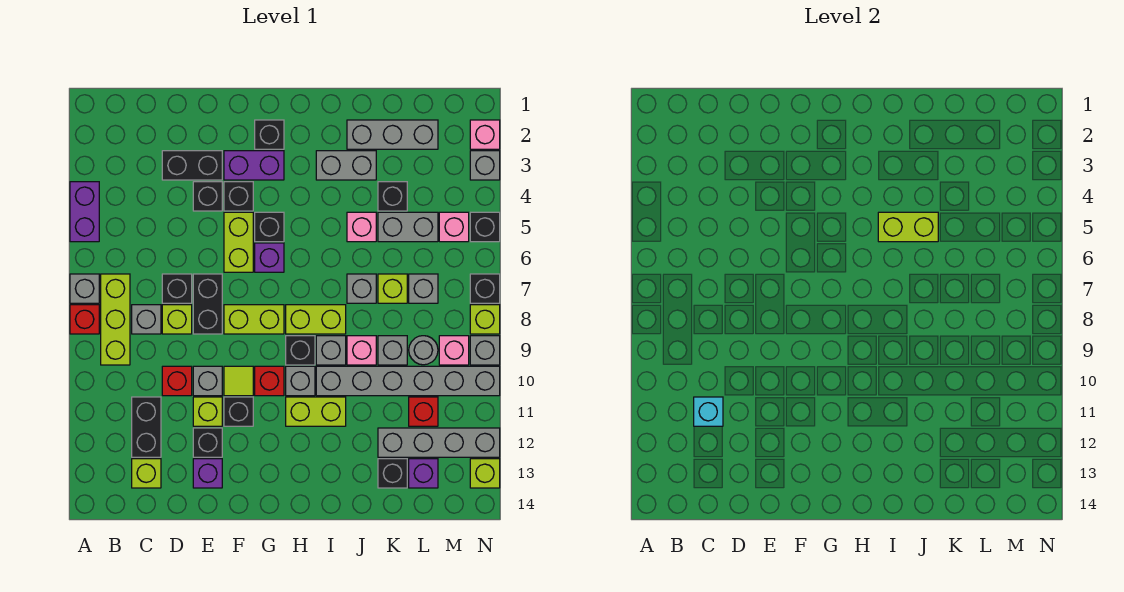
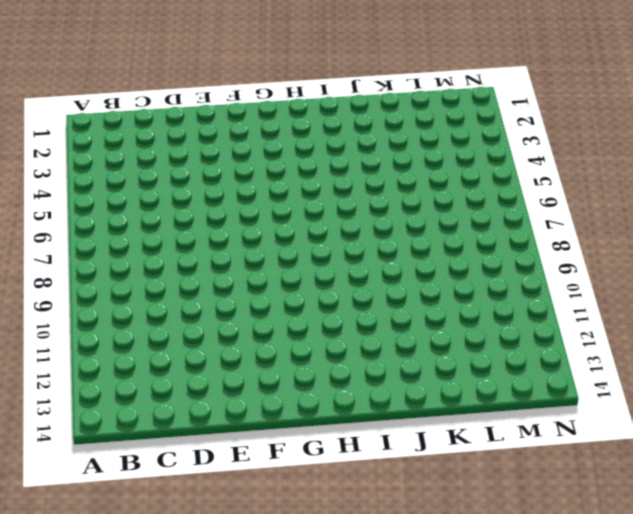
none -> purple brick A4:A5 level 1
none -> grey brick A7 level 1
none -> red brick A8 level 1
none -> lime brick B7:B9 level 1

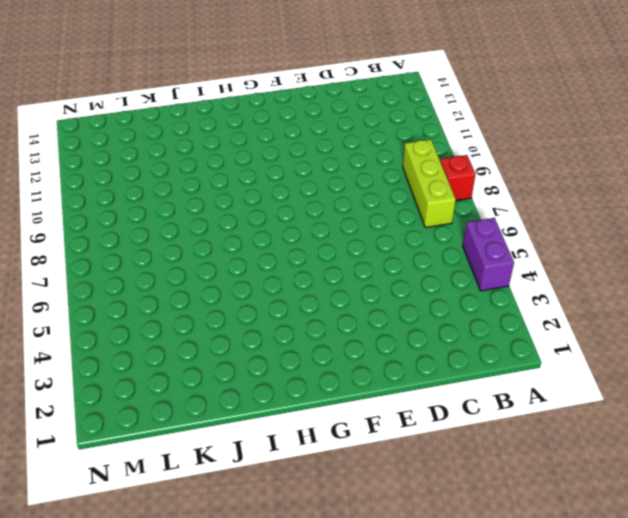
none -> grey brick A7 level 1
none -> grey brick C8 level 1
none -> black brick C11:C12 level 1
none -> lime brick C13 level 1

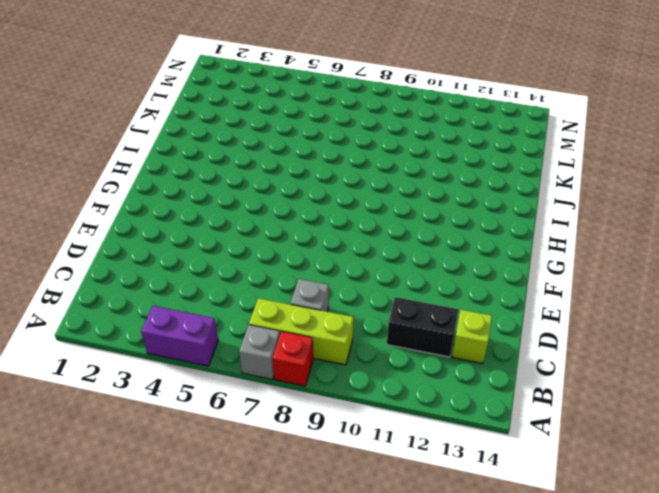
none -> black brick D3:E3 level 1
none -> black brick D7 level 1
none -> lime brick D8 level 1
none -> red brick D10 level 1

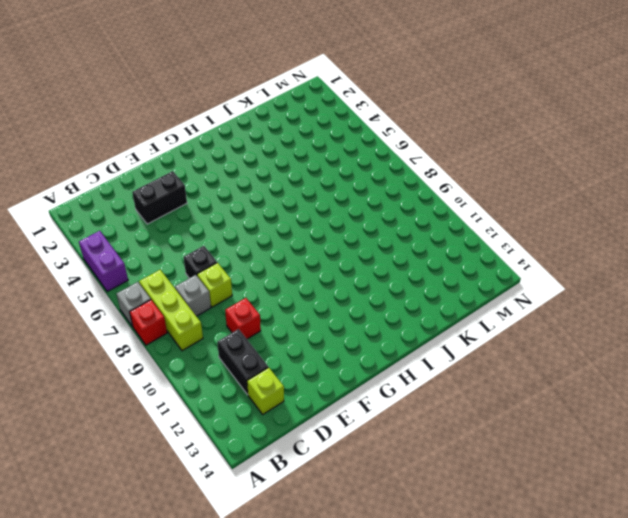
none -> black brick E4 level 1
none -> black brick E7:E8 level 1
none -> grey brick E10 level 1
none -> lime brick E11 level 1

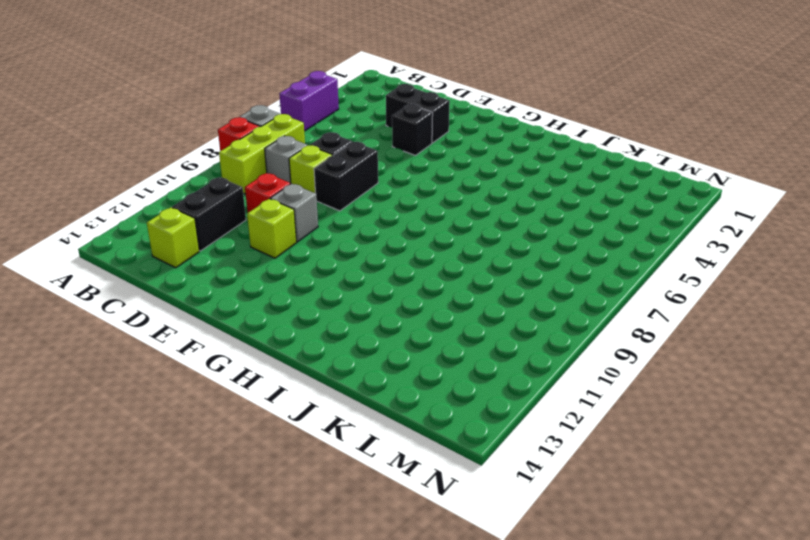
none -> black brick E12 level 1
none -> purple brick E13 level 1
none -> purple brick F3:G3 level 1
none -> black brick F4 level 1

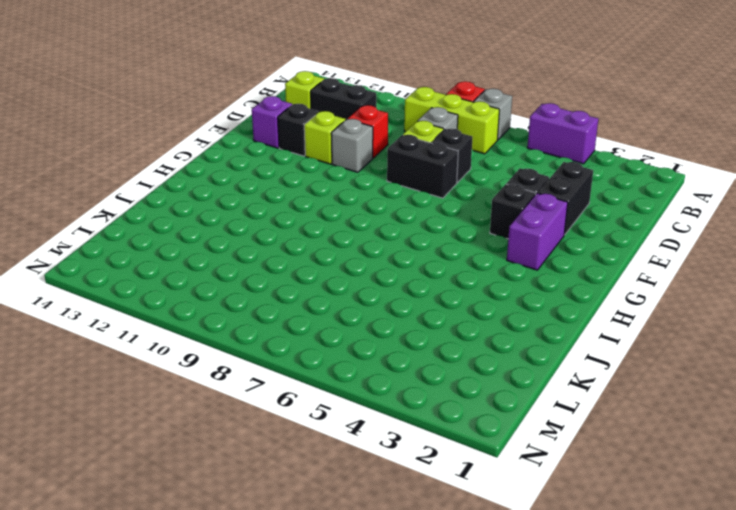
none -> lime brick F5:F6 level 1
none -> lime brick F8:G8 level 1
none -> lime tile F10 level 1
none -> black brick F11 level 1

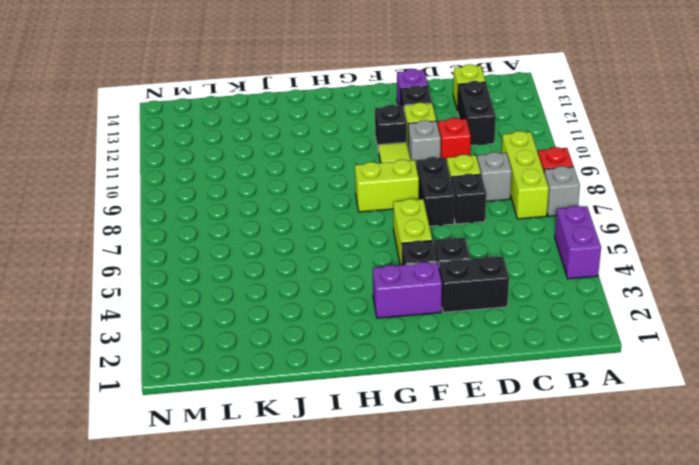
none -> black brick G2 level 1
none -> black brick G5 level 1
none -> purple brick G6 level 1
none -> red brick G10 level 1

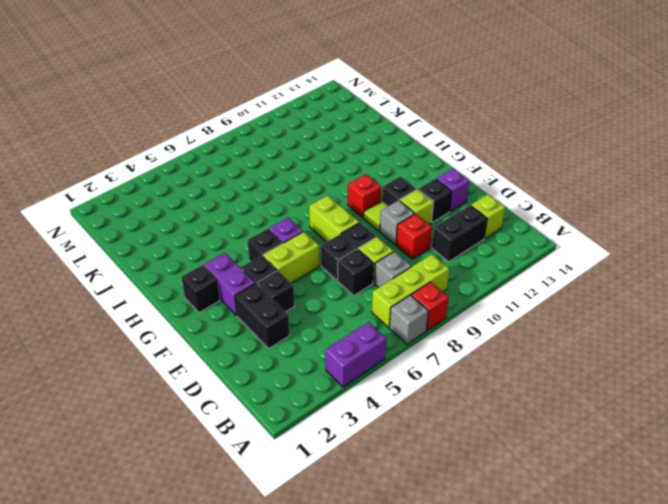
none -> lime brick H8:I8 level 1
none -> black brick H9 level 1
none -> grey brick H10 level 1
none -> lime brick H11:I11 level 1

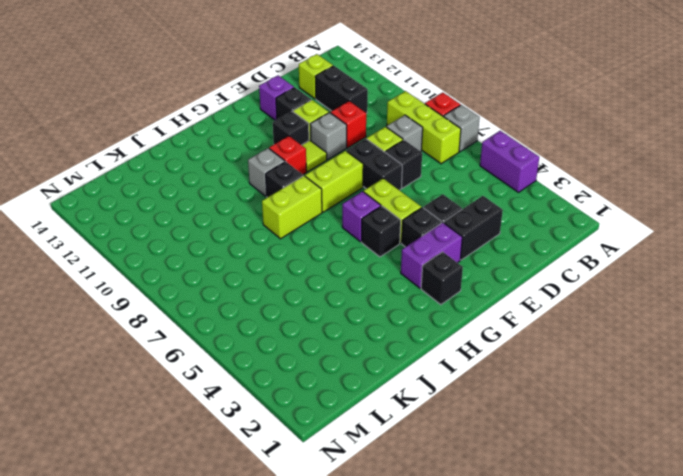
none -> lime brick H11:I11 level 1
none -> grey brick I3:J3 level 1
none -> grey brick I9 level 1
none -> grey brick I10:N10 level 1

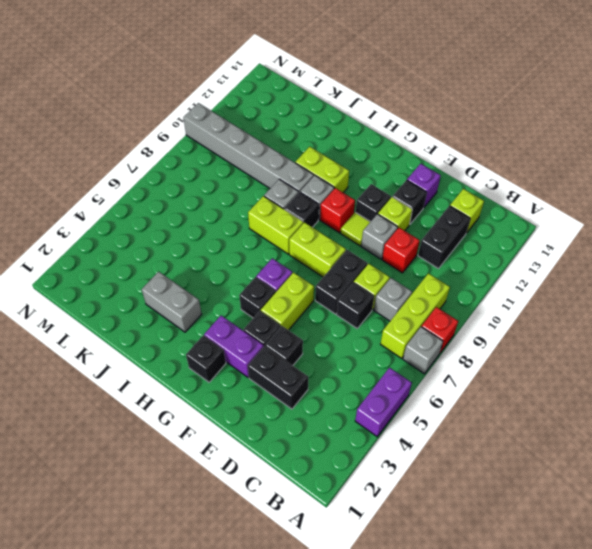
none -> grey brick J2:L2 level 1
none -> pink brick J5 level 1
none -> grey brick J7 level 1
none -> pink brick J9 level 1

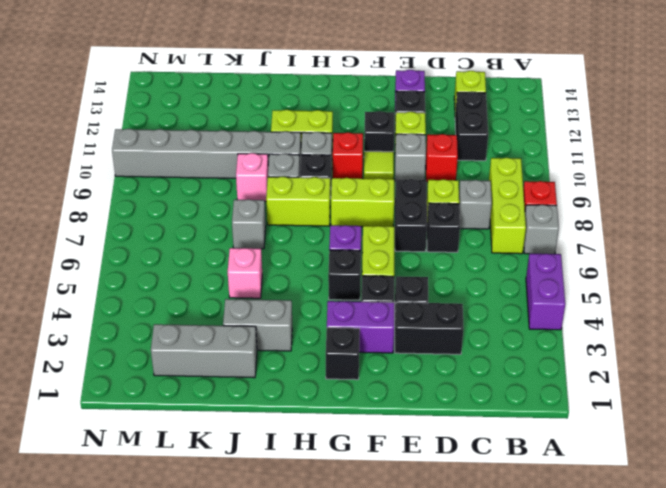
none -> black brick K4 level 1
none -> grey brick K5:L5 level 1
none -> lime brick K7 level 1
none -> grey brick K9 level 1

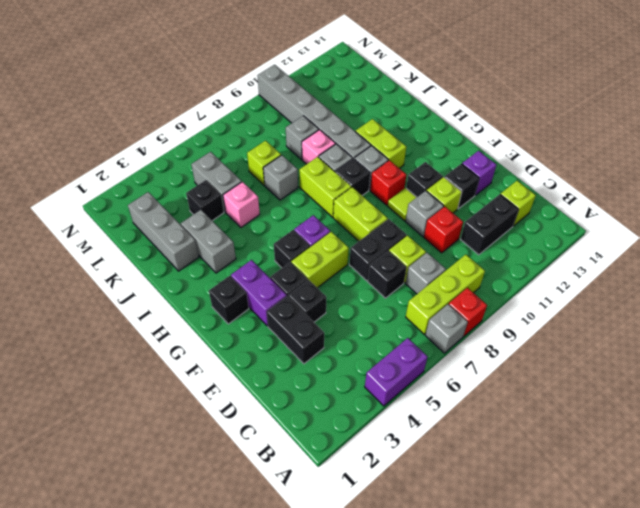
none -> grey brick K12:N12 level 1
none -> black brick K13 level 1
none -> grey brick L7 level 1
none -> grey round brick L9 level 1

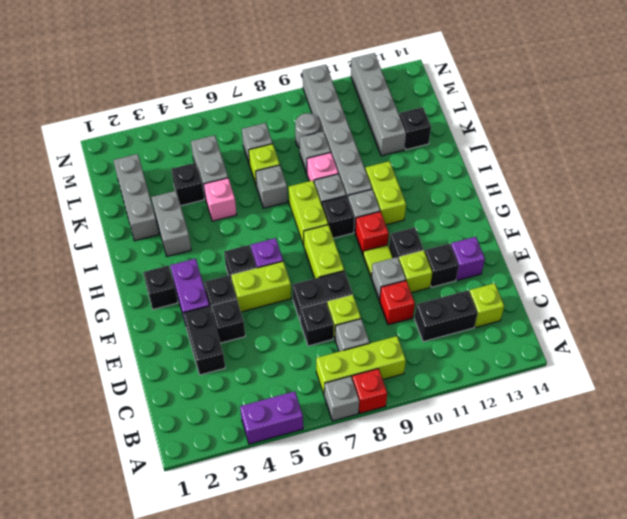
none -> red brick L11 level 1
none -> purple brick L13 level 1
none -> pink brick M5 level 1
none -> pink brick M9 level 1

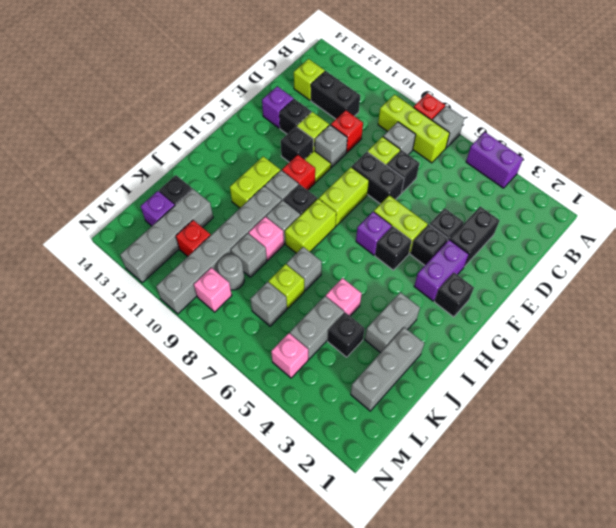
none -> pink brick N2 level 1
none -> grey brick N3 level 1
none -> black brick N5 level 1
none -> black brick N7 level 1

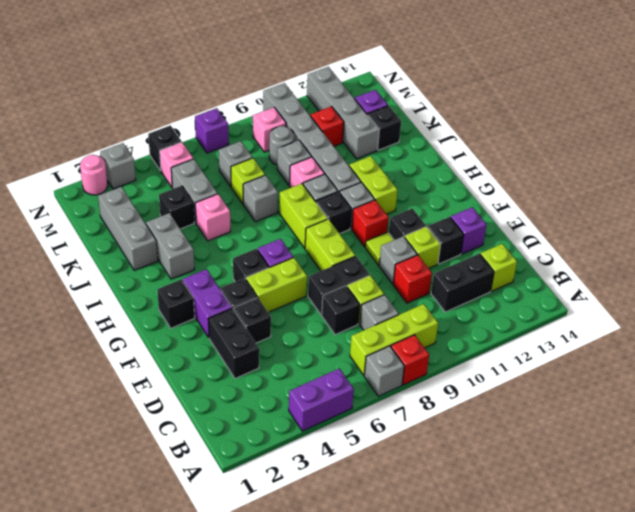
pink round brick N2 level 1 -> pink brick N2 level 1
purple brick N7 level 1 -> black brick N7 level 1
none -> lime brick N8 level 1
none -> grey brick N9 level 1
none -> lime brick N13 level 1
none -> cyan brick C11 level 2

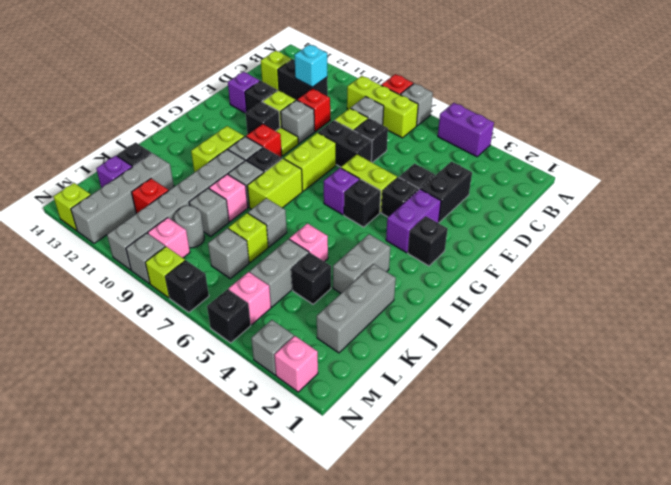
none -> lime brick I5:J5 level 2

